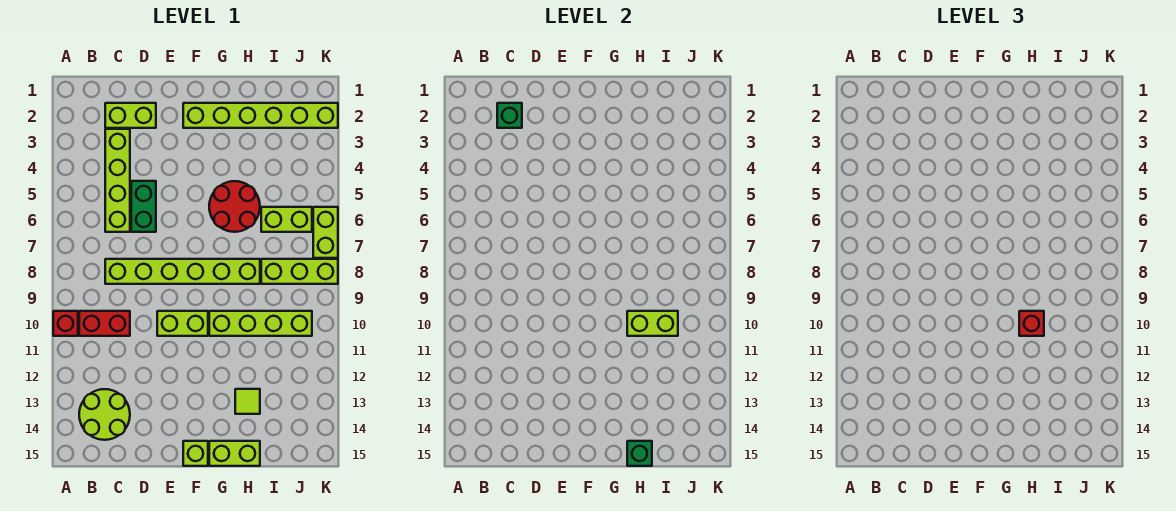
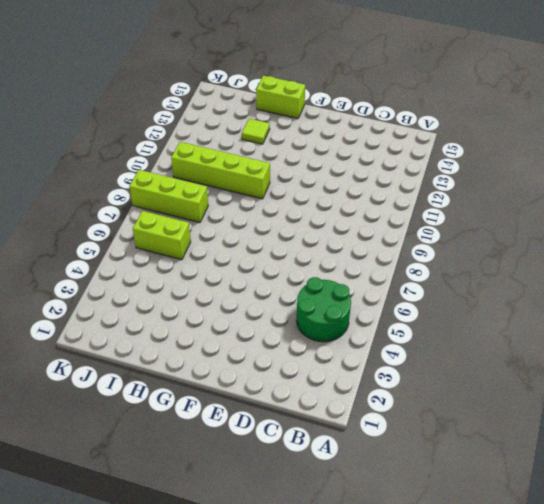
green round brick B4:C5 level 1 -> lime brick C3:C6 level 1
none -> red brick A10 level 1
none -> red brick B10:C10 level 1
none -> lime round brick B13:C14 level 1

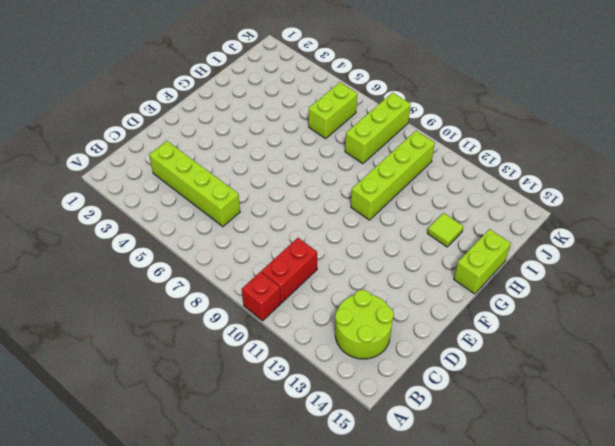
none -> lime brick C2:D2 level 1
none -> lime brick C8:H8 level 1
none -> green brick D5:D6 level 1

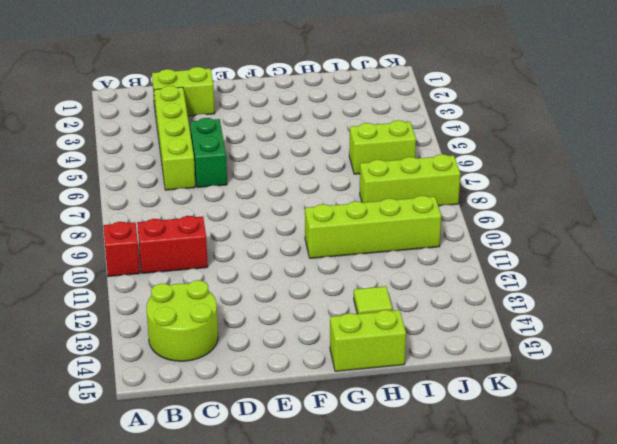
none -> lime brick C8:H8 level 1
none -> lime brick E10:F10 level 1
none -> lime brick F2:K2 level 1

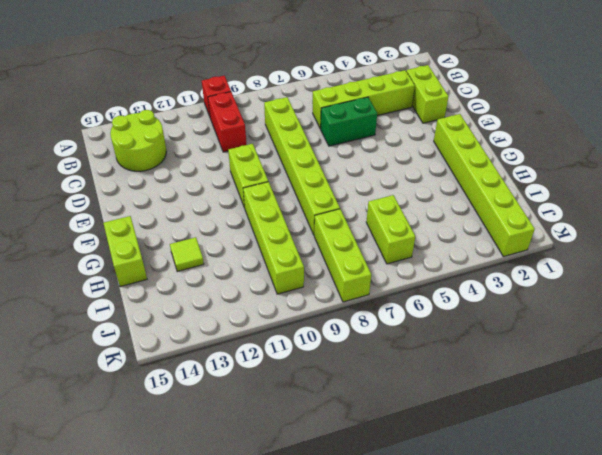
none -> lime brick F15 level 1
none -> red round brick G5:H6 level 1
none -> lime brick K6:K7 level 1

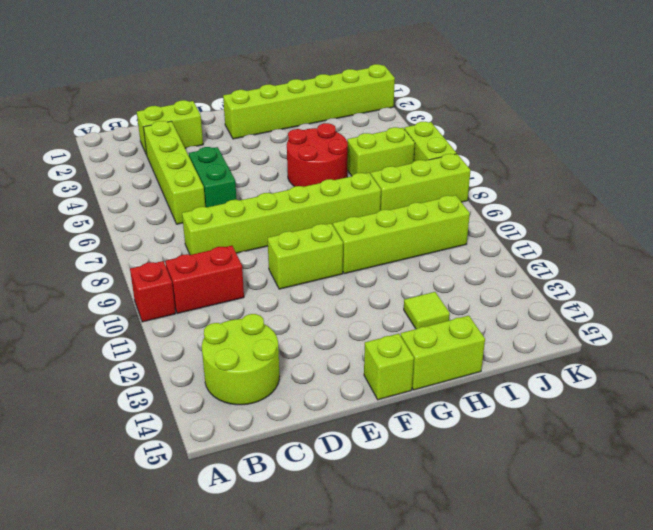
none -> green brick C2 level 2
none -> lime brick H10:I10 level 2
none -> green brick H15 level 2

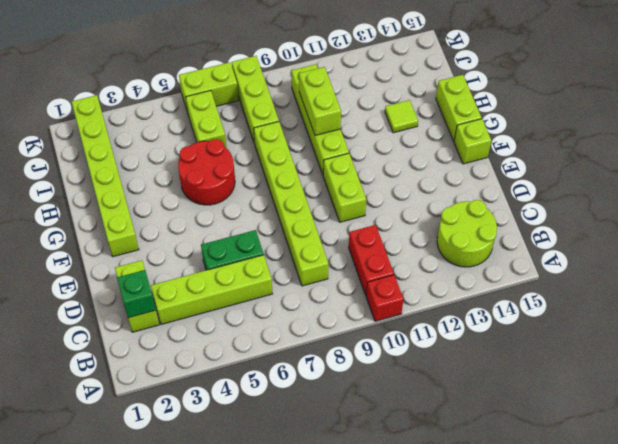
none -> green brick H15 level 2
none -> red brick H10 level 3

